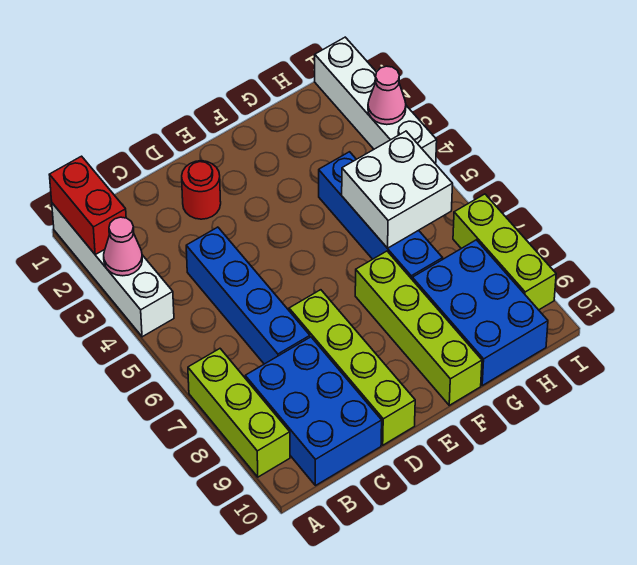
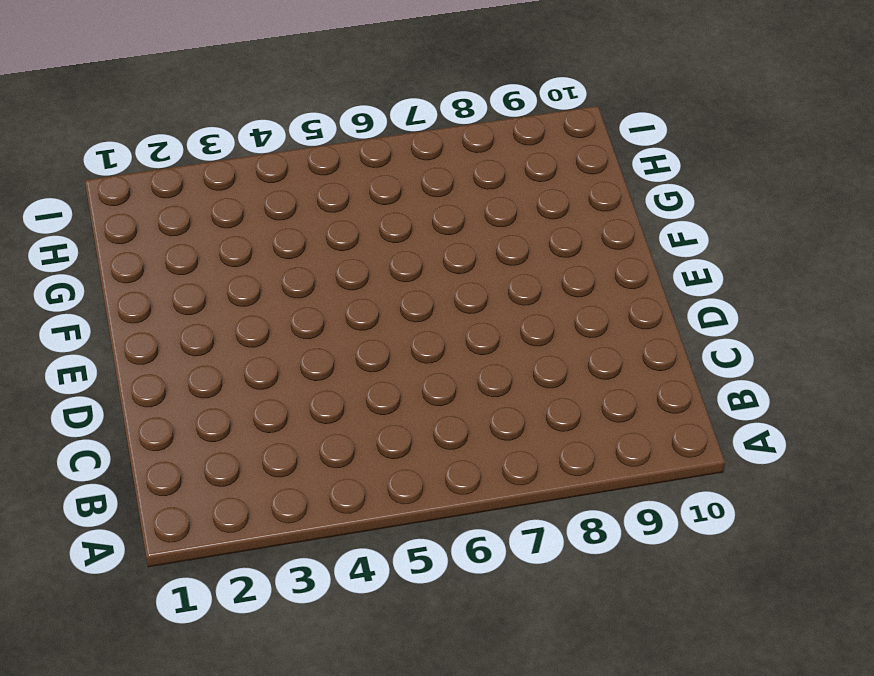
none -> white brick A1:A4 level 1
none -> lime brick A7:A9 level 1
none -> blue brick B8:C10 level 1

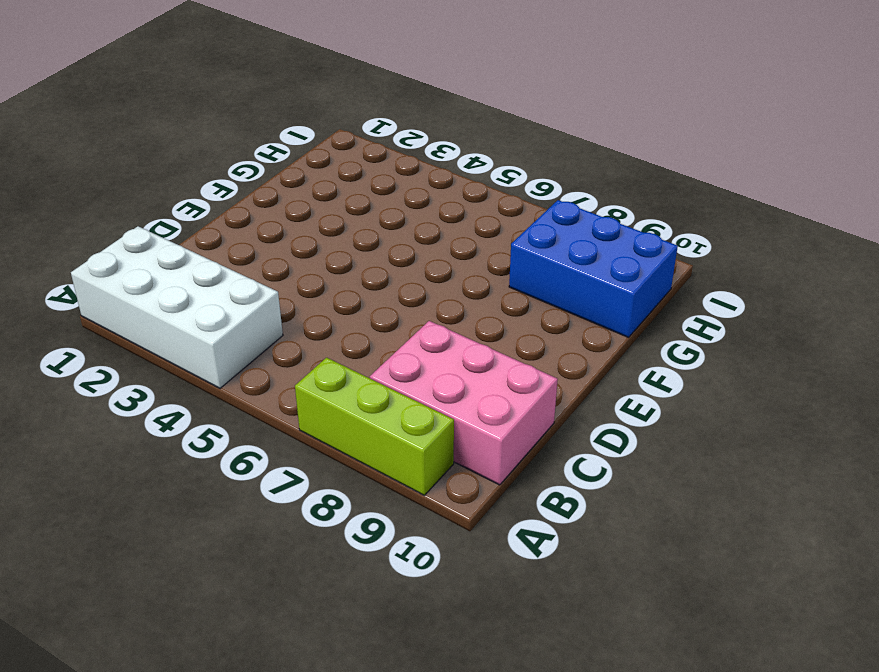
white brick A1:B4 level 1 -> white brick A1:A4 level 1
pink brick B8:C10 level 1 -> blue brick B8:C10 level 1
none -> blue brick C4:C7 level 1
none -> red round brick D2 level 1
none -> lime brick D7:D10 level 1

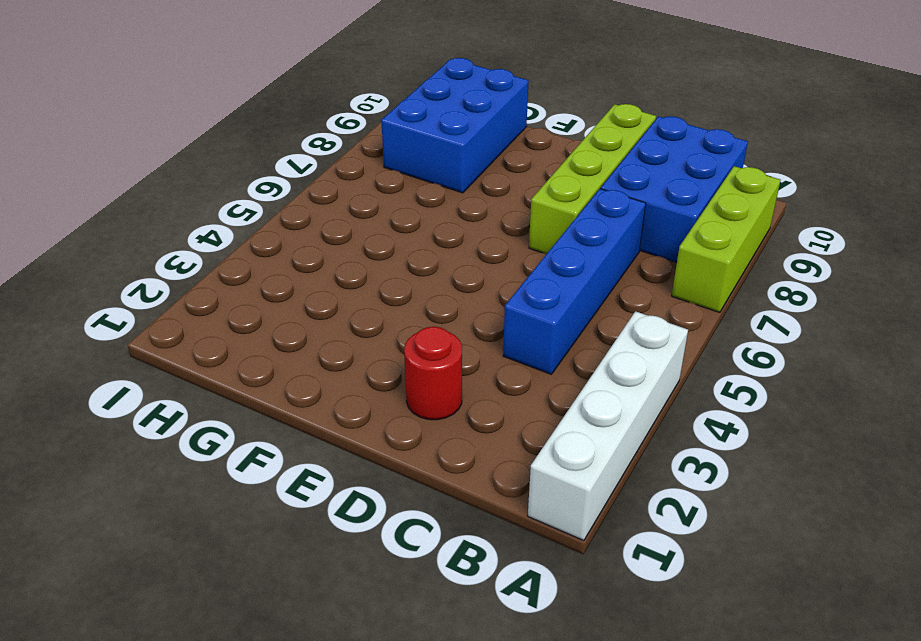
none -> lime brick F7:F10 level 1
none -> blue brick G4:G7 level 1
none -> white brick I1:I4 level 1

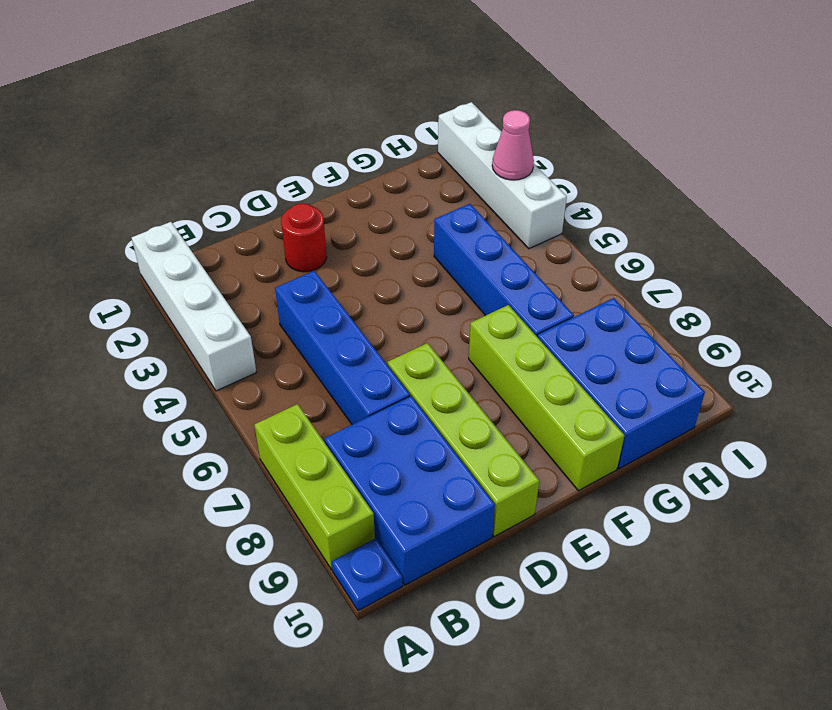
blue plate A10 level 1 -> none
none -> lime brick I7:I9 level 1
none -> red brick A1:A2 level 2
none -> pink cone A3 level 2

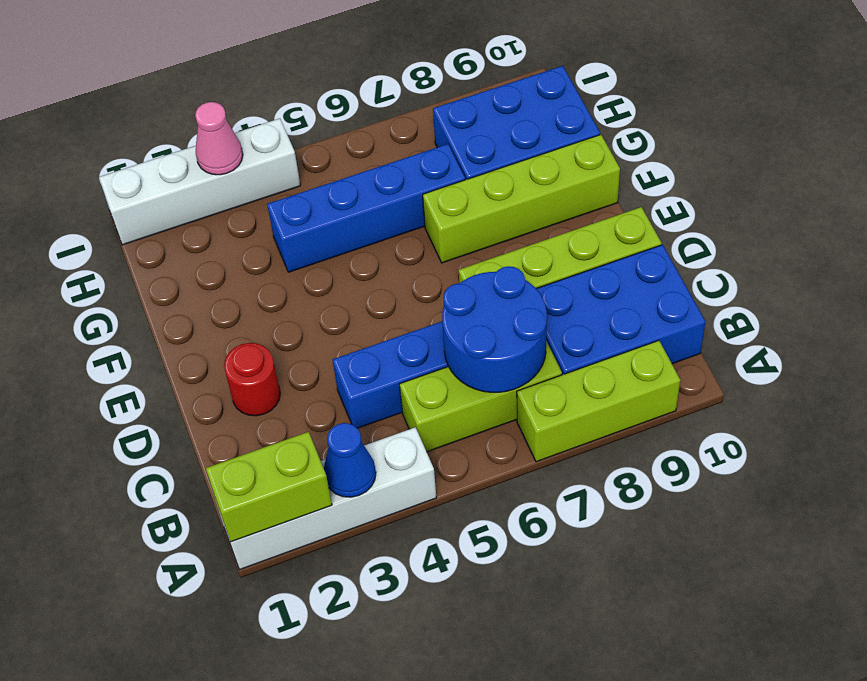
lime brick A1:A2 level 2 -> red brick A1:A2 level 2
blue cone A3 level 2 -> pink cone A3 level 2
lime brick B5:B7 level 1 -> lime brick I7:I9 level 1
blue round brick B6:C7 level 2 -> none
none -> white brick G5:H6 level 2

